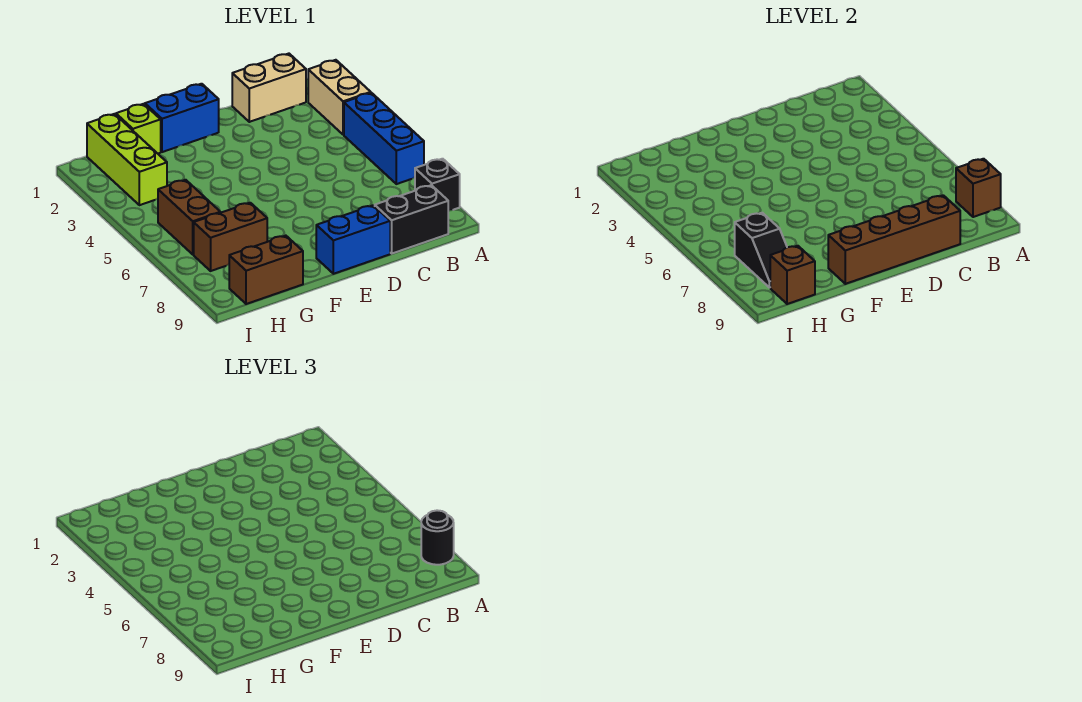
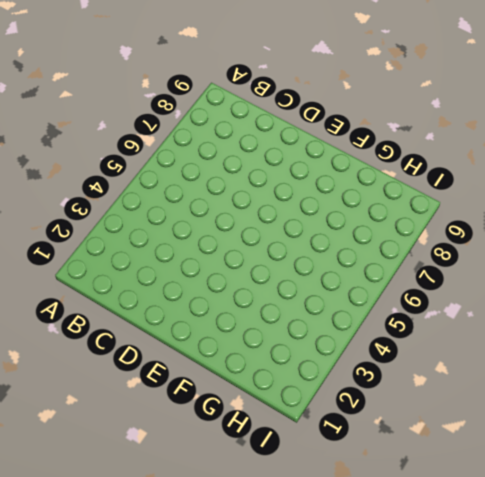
none -> tan brick A2:A3 level 1
none -> blue brick A4:A6 level 1
none -> black brick A8 level 1

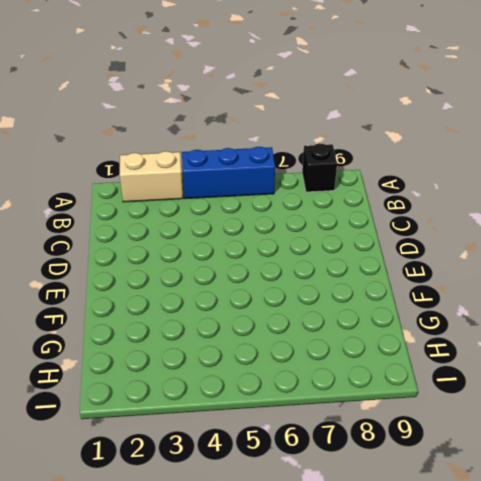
none -> tan brick B1:C1 level 1
none -> black brick B9:C9 level 1
none -> blue brick D9:E9 level 1

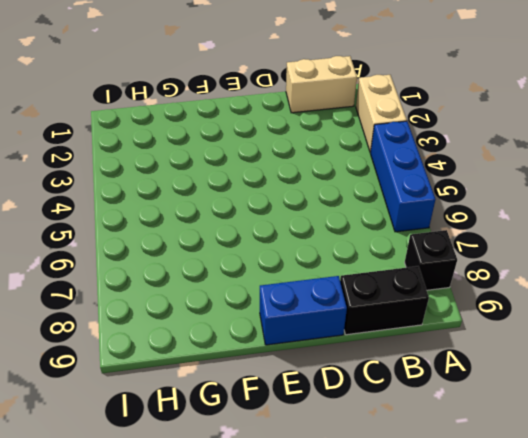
none -> blue brick E1:F1 level 1
none -> lime brick G1 level 1
none -> brown brick G7:H7 level 1

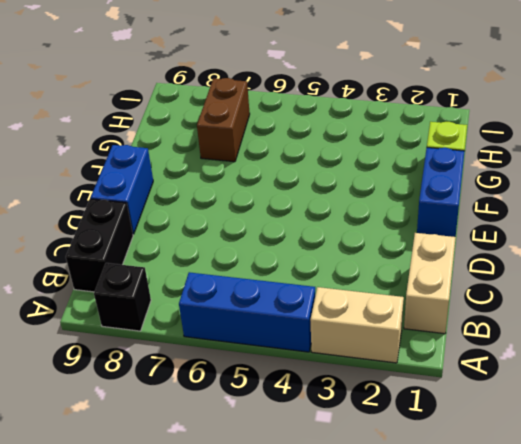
none -> brown brick G9:H9 level 1
none -> lime brick H1:H3 level 1
none -> brown brick H5:H6 level 1

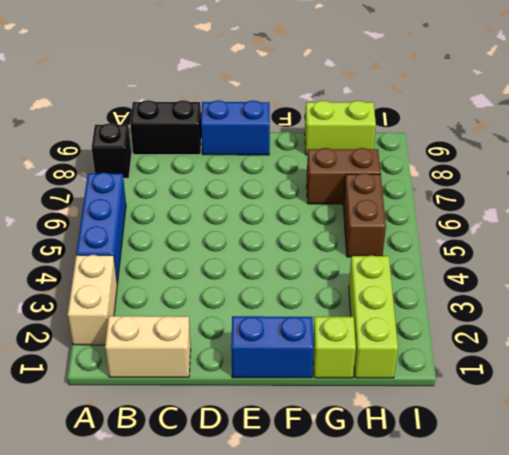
lime brick G9:H9 level 1 -> brown brick G9:H9 level 1
none -> brown brick A8 level 2
none -> brown brick C9:F9 level 2
none -> black slope H7:H8 level 2 top 7

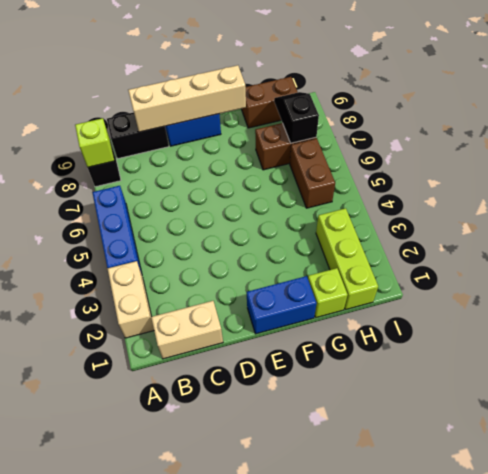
lime brick A8 level 2 -> brown brick A8 level 2
tan brick C9:F9 level 2 -> brown brick C9:F9 level 2
none -> brown brick H9 level 2
none -> black round brick A8 level 3

